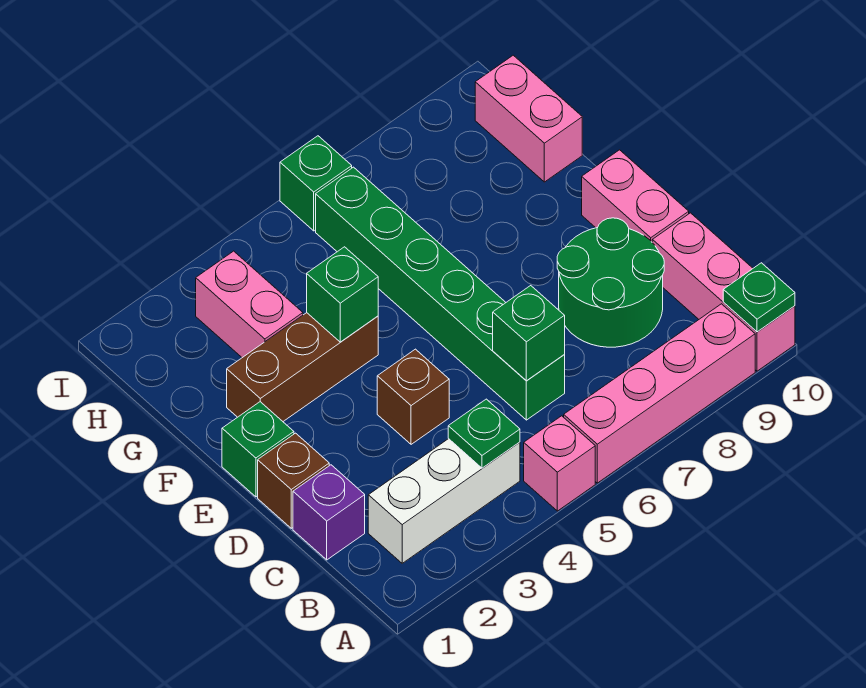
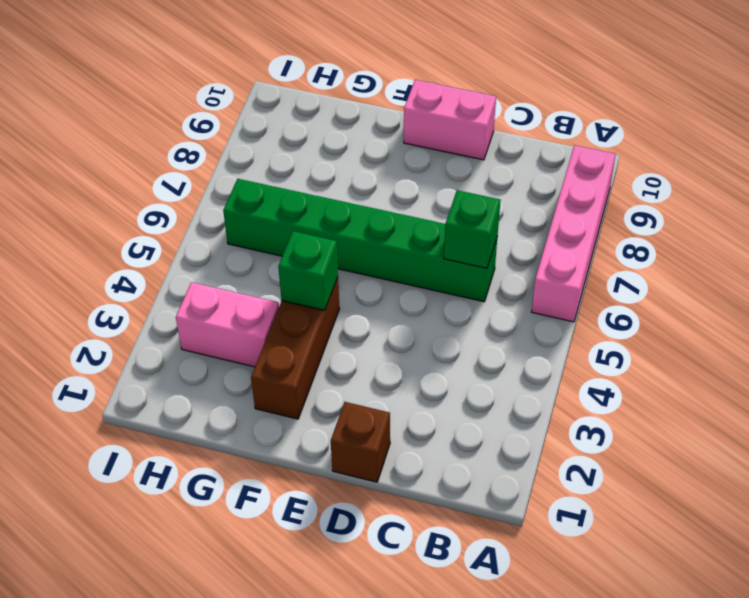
none -> pink brick A5 level 1
none -> pink brick A10:C10 level 1
none -> white brick B2:B4 level 1

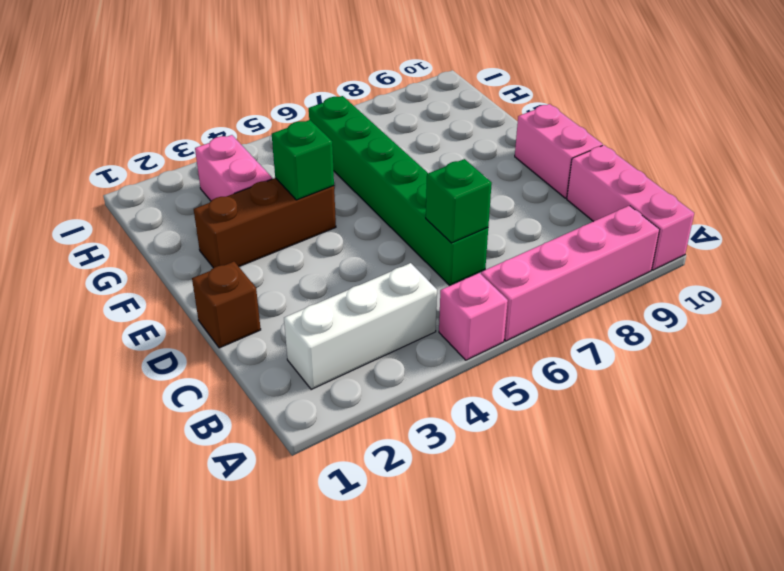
none -> purple brick C1 level 1
none -> green round brick C8:D9 level 1
none -> brown brick D4 level 1

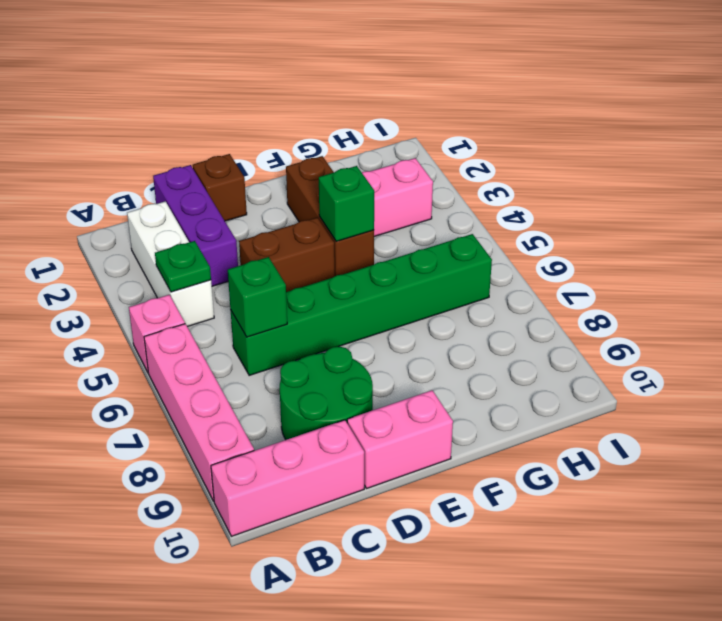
purple brick C1:C3 level 1 -> purple brick C1 level 1
brown brick D4:E4 level 1 -> brown brick D4 level 1
none -> green brick E1 level 1
none -> pink brick G10:H10 level 1
none -> green brick I6 level 1

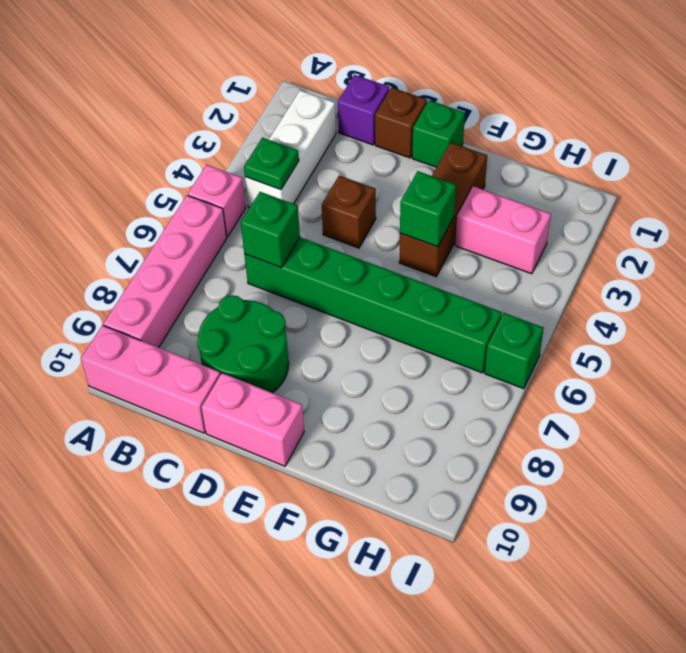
none -> pink brick G10:H10 level 1
none -> green plate A10 level 2

